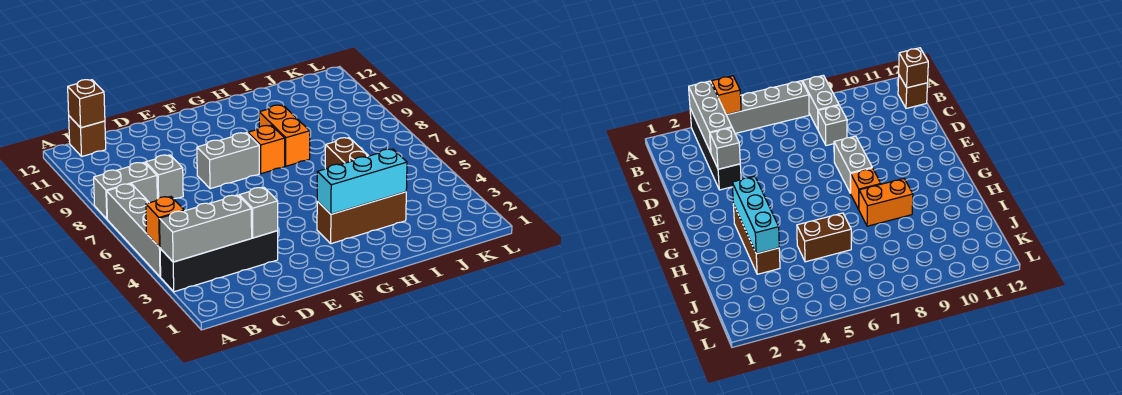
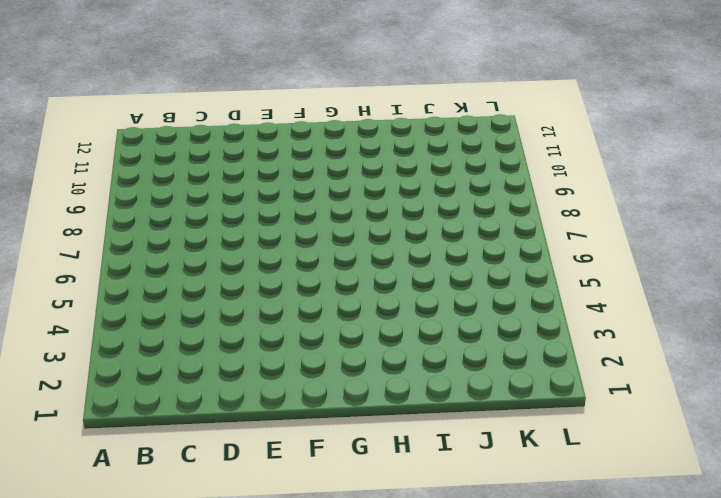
none -> black brick A3:D3 level 1
none -> grey brick A4:A7 level 1
none -> grey brick A8:B8 level 1

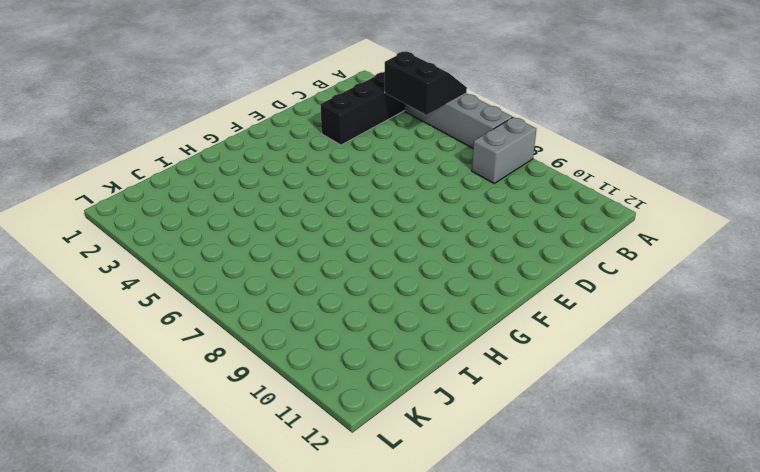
black slope A4:B5 level 2 top B -> orange brick A4 level 2
none -> brown brick B12 level 1
none -> grey brick C8 level 1
none -> grey brick E8:F8 level 1

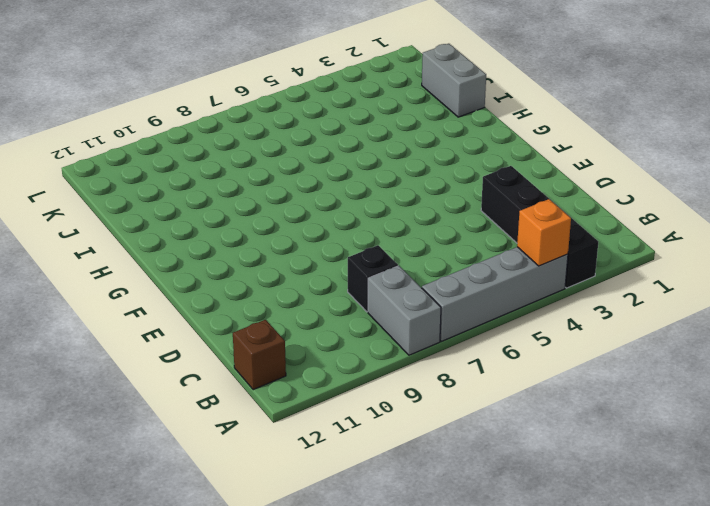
black brick C8 level 1 -> grey brick C8 level 1
grey brick I1:J1 level 1 -> grey brick E8:F8 level 1
none -> brown brick G3:I3 level 1
none -> orange brick G8 level 1
none -> orange brick H8:H9 level 1

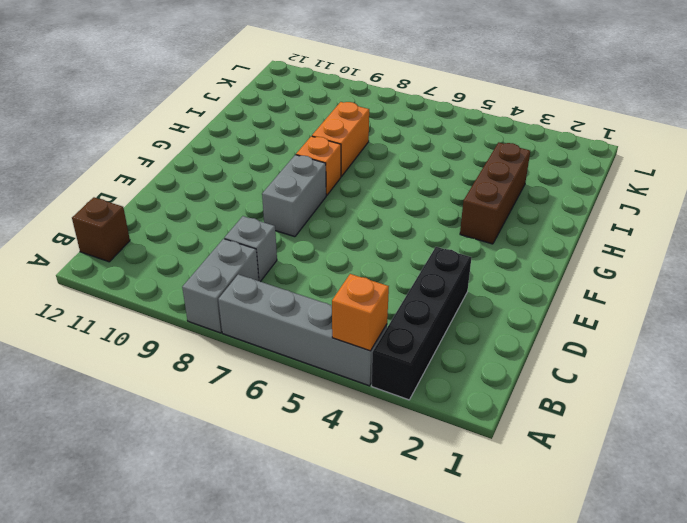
orange brick H8:I8 level 1 -> orange brick H8:H9 level 1
none -> brown brick I5:I6 level 1
none -> grey brick A3:C3 level 2
none -> brown brick B12 level 2

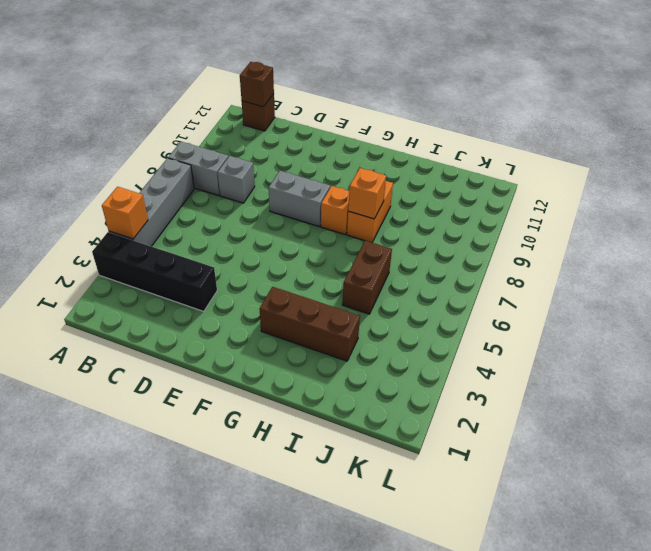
orange brick H8 level 2 -> none
none -> grey brick A3:C3 level 2
none -> grey brick D3 level 2
none -> cyan brick G3:I3 level 2

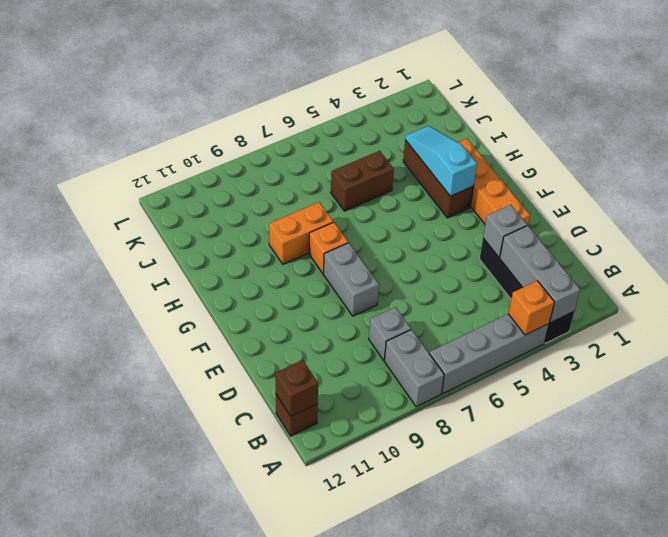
orange brick E2:H2 level 1 -> none
cyan slope G3:I3 level 2 top G -> cyan brick G3:I3 level 2

